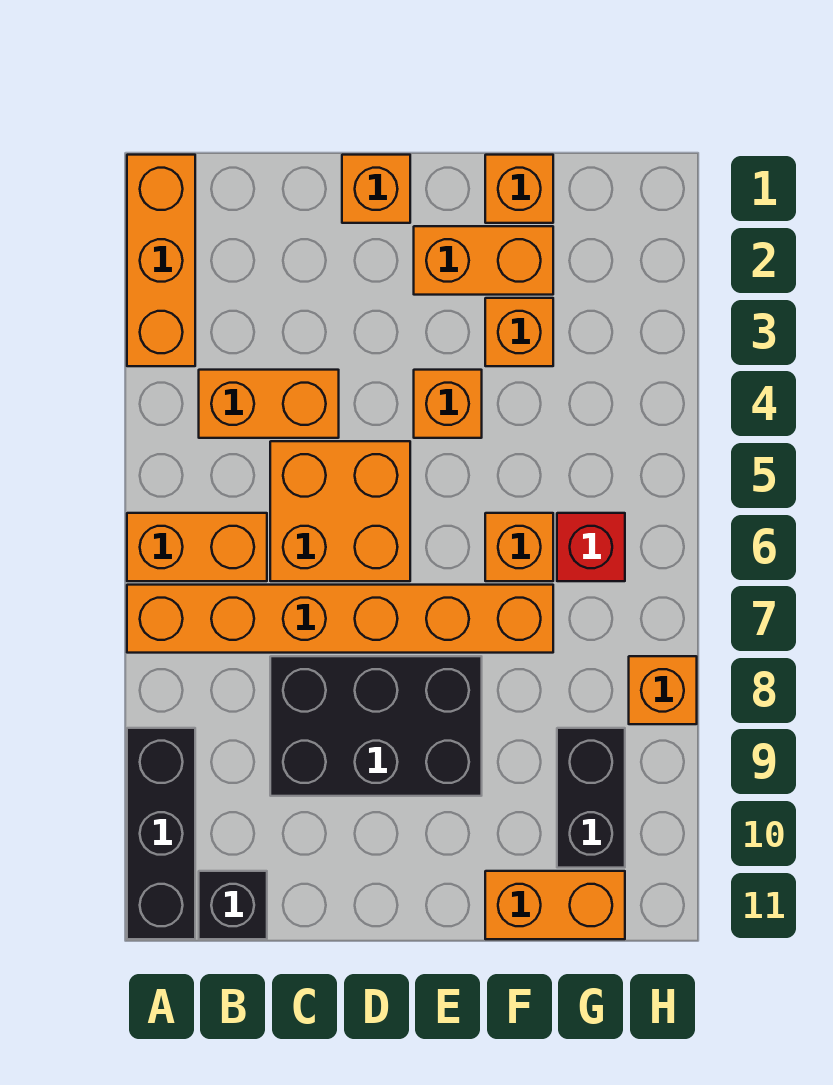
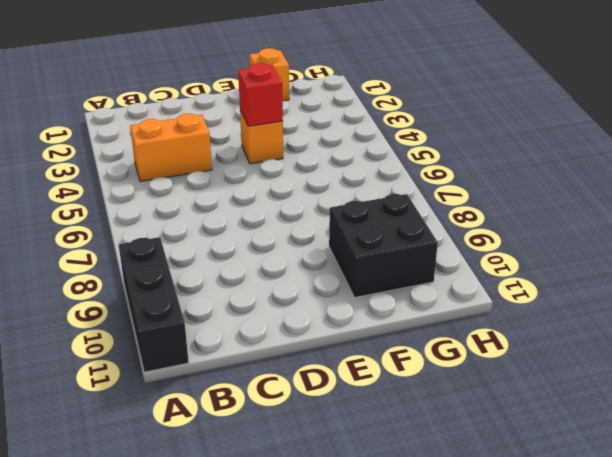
red brick E4 level 2 -> red brick G6 level 1
black brick F9:G10 level 1 -> black brick G9:G10 level 1
none -> orange brick A1:A3 level 1
none -> orange brick A6:B6 level 1
none -> orange brick A7:F7 level 1

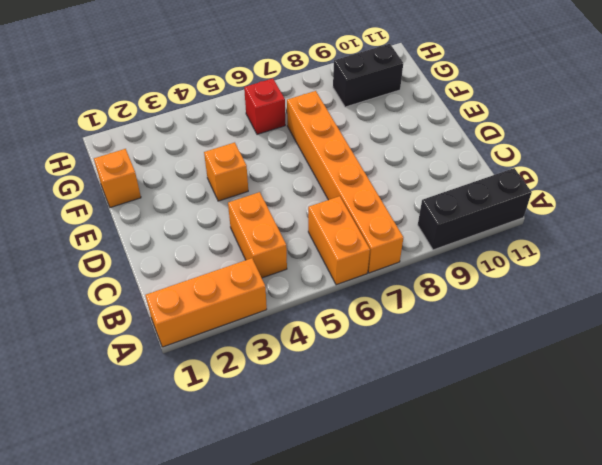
none -> black brick B11 level 1
none -> orange brick C5:D6 level 1
none -> black brick C8:E9 level 1

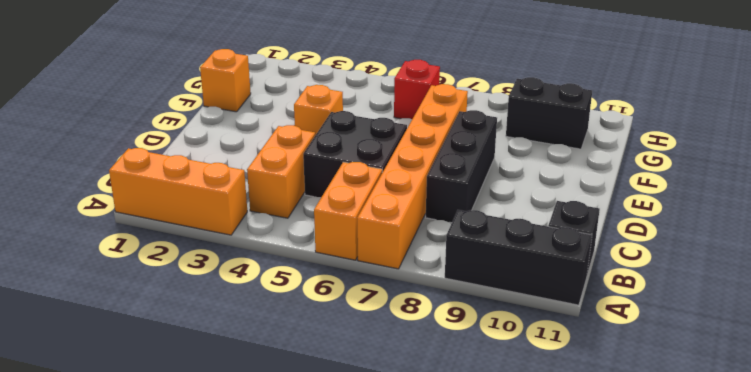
black brick C5:D6 level 1 -> orange brick C5:D6 level 1
black brick C8:E8 level 1 -> black brick C8:E9 level 1
none -> orange brick D1 level 1
none -> orange brick E2:F2 level 1
none -> orange brick F3 level 1

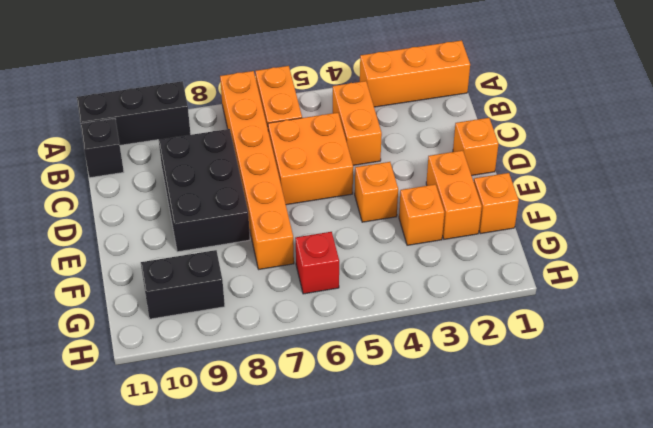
none -> orange brick F6 level 1
none -> orange brick F11:G11 level 1
none -> orange brick H8 level 1

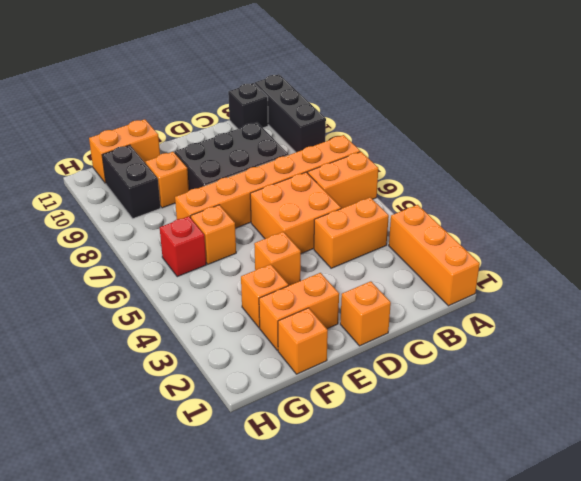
orange brick F9 level 1 -> orange brick H8 level 1

